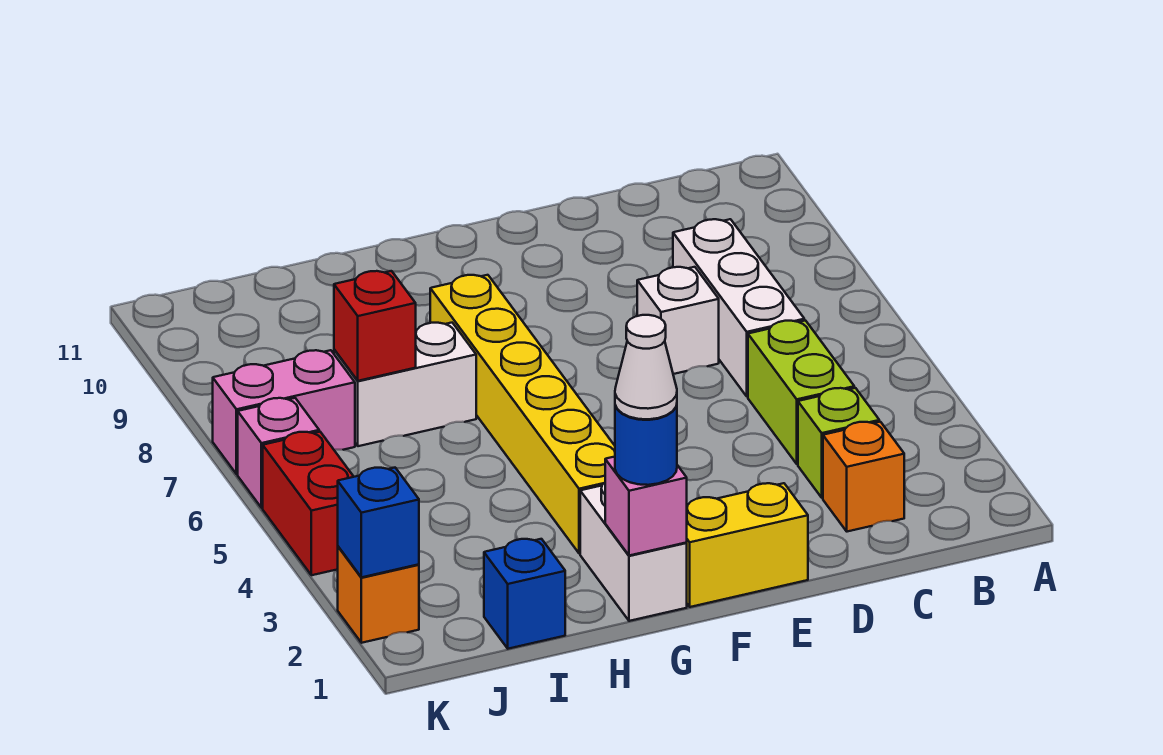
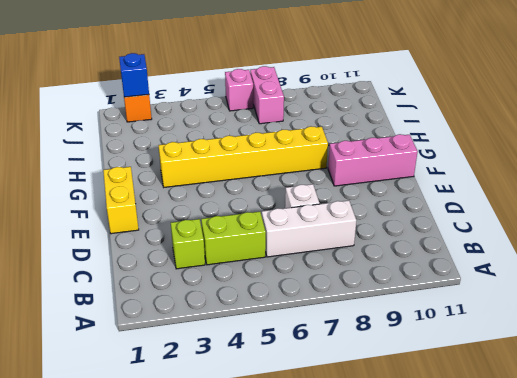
pink brick F9:F11 level 1 -> none
none -> orange brick C2 level 1
none -> white brick G1:G2 level 1
none -> white brick H7:I7 level 1

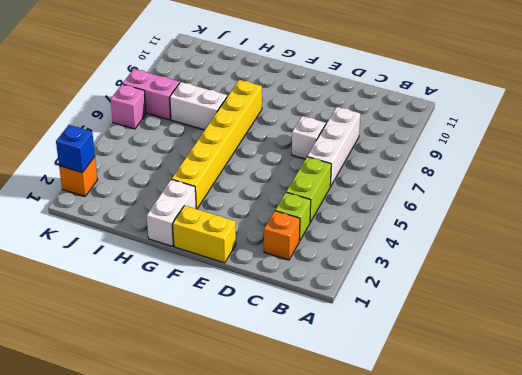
none -> blue brick I1 level 1
none -> red brick K4:K5 level 1
none -> pink brick G1 level 2

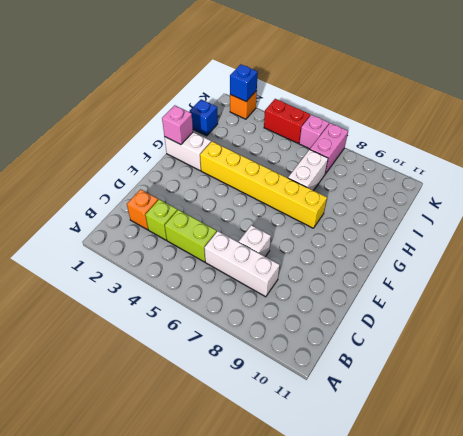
none -> yellow brick E1:F1 level 1
none -> red brick I7 level 2
none -> blue round brick G1 level 3

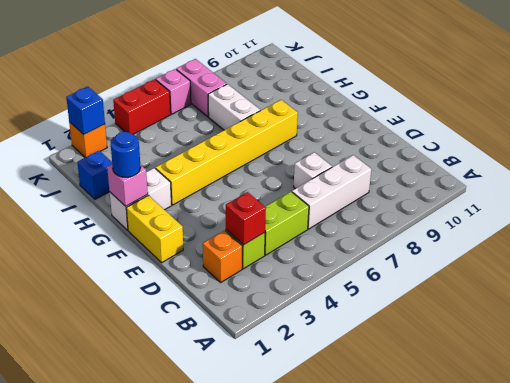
red brick C3 level 2 -> red brick I7 level 2
none -> white cone G1 level 4

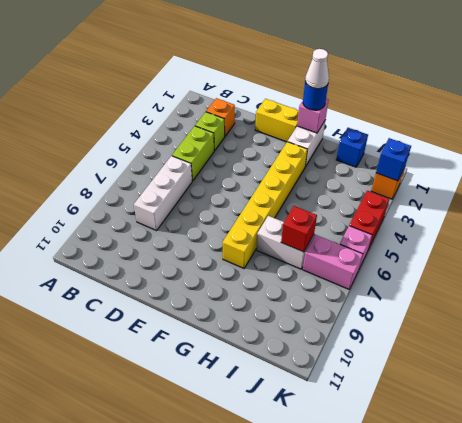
none -> white brick D7 level 1

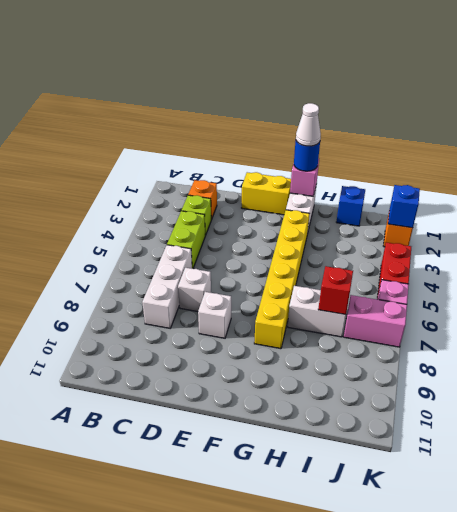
white brick E8 level 1 -> none

